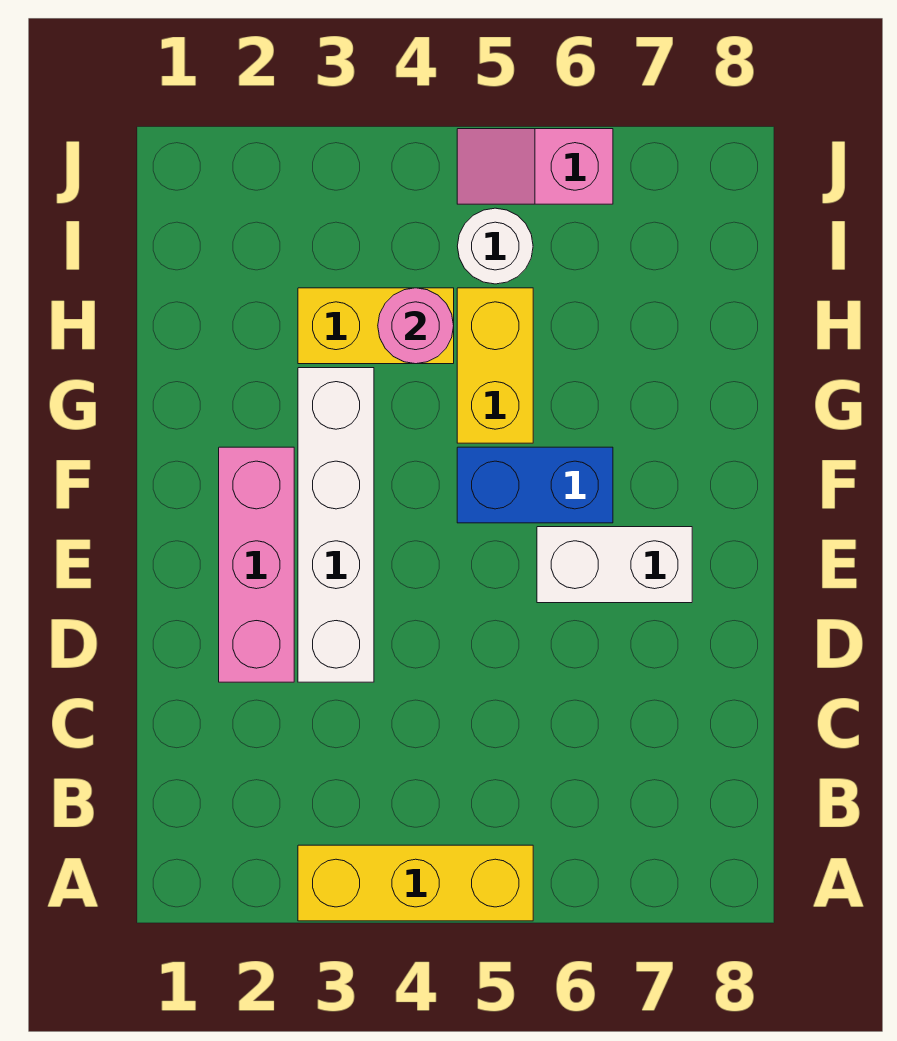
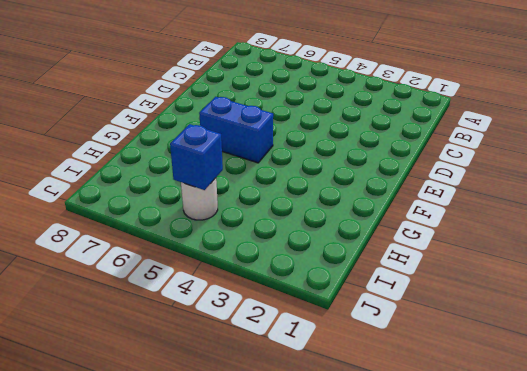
blue brick I5 level 2 -> none
none -> yellow brick A3:A5 level 1
none -> pink brick D2:F2 level 1

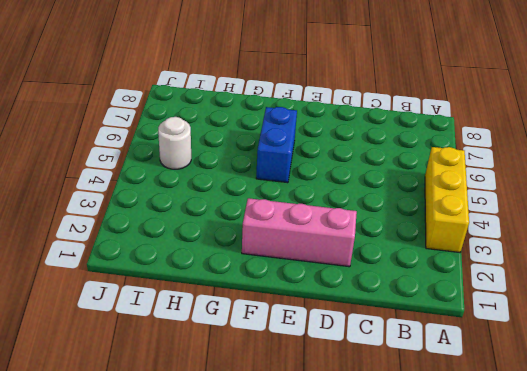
none -> white brick D3:G3 level 1
none -> white brick E6:E7 level 1

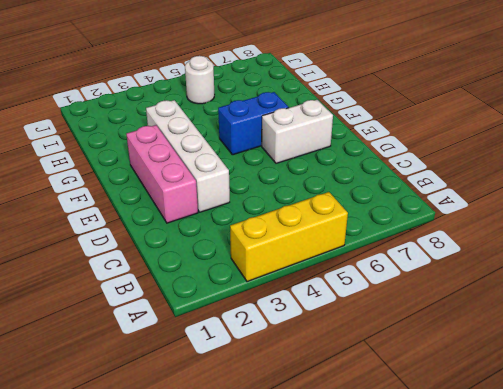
none -> yellow brick G5:H5 level 1
none -> yellow brick H3:H4 level 1

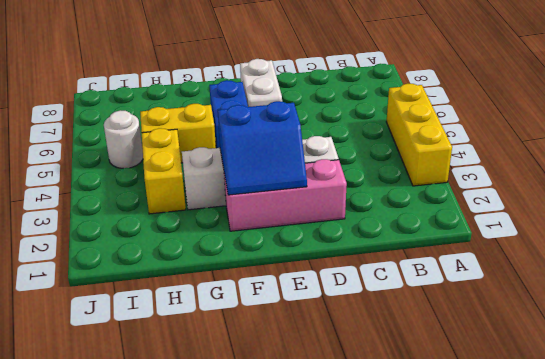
blue slope E2:F3 level 2 top 3 -> none
none -> pink slope J5:J6 level 1 top 6
none -> pink round brick H4 level 2

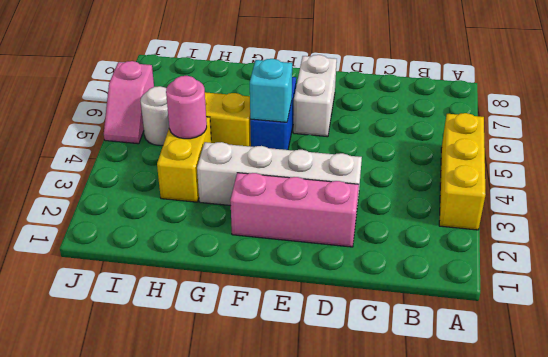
cyan brick F5 level 2 -> none

